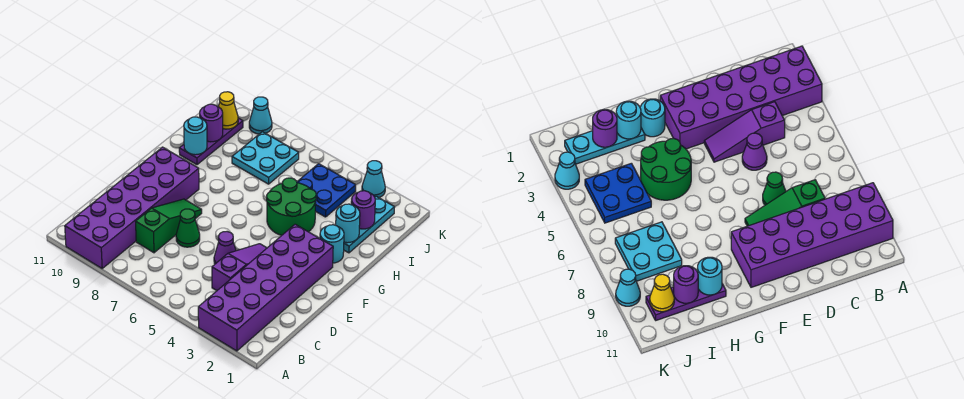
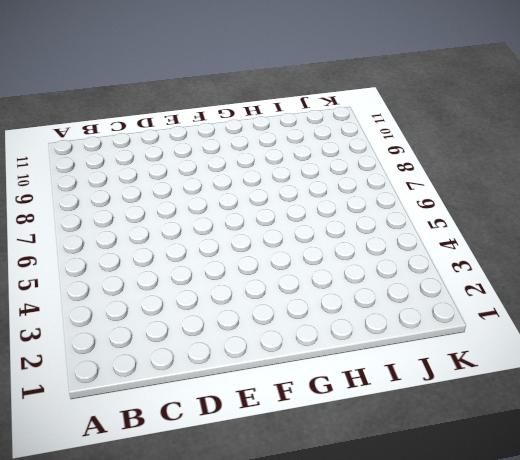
none -> purple brick A2:F3 level 1
none -> purple brick A9:F10 level 1
none -> purple slope C4:E4 level 1 top C

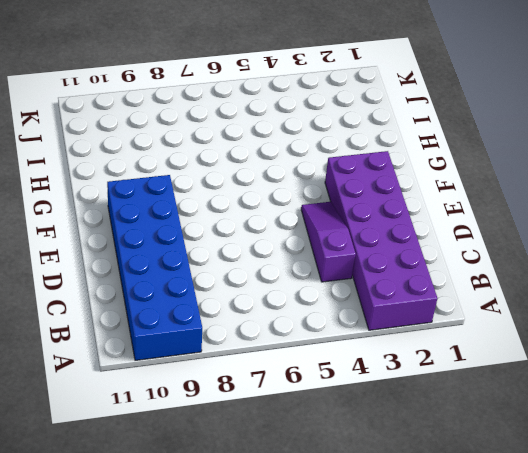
blue brick A9:F10 level 1 -> purple brick A9:F10 level 1
none -> green slope C8:E8 level 1 top C
none -> purple cone D5 level 1
none -> green cone D7 level 1

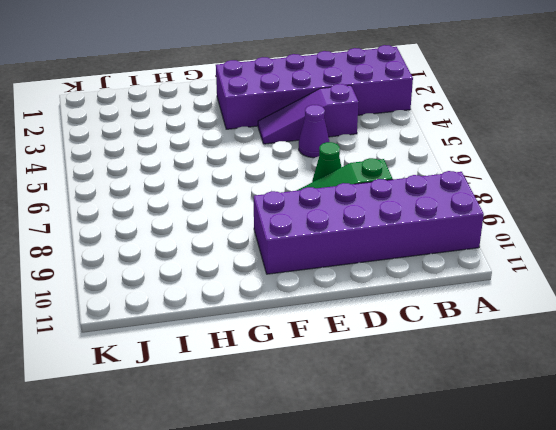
none -> cyan round brick G2 level 1
none -> green round brick G4:H5 level 1
none -> cyan plate H2:J2 level 1

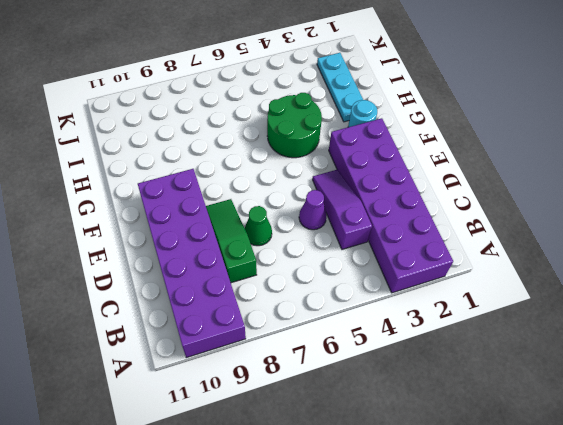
none -> purple plate H10:J10 level 1
none -> blue plate I4:J5 level 1
none -> cyan plate I7:J8 level 1

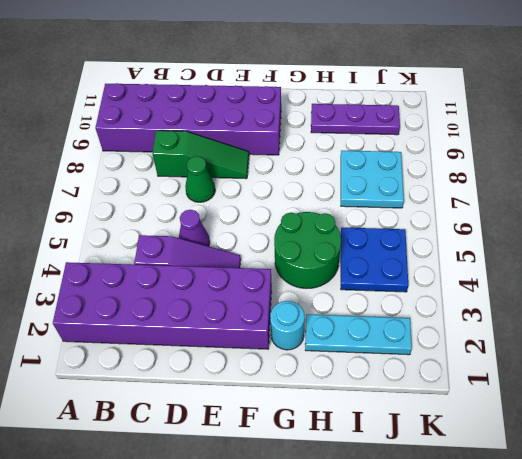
none -> cyan cone K3 level 1
none -> cyan cone K9 level 1
none -> cyan round brick H2 level 2

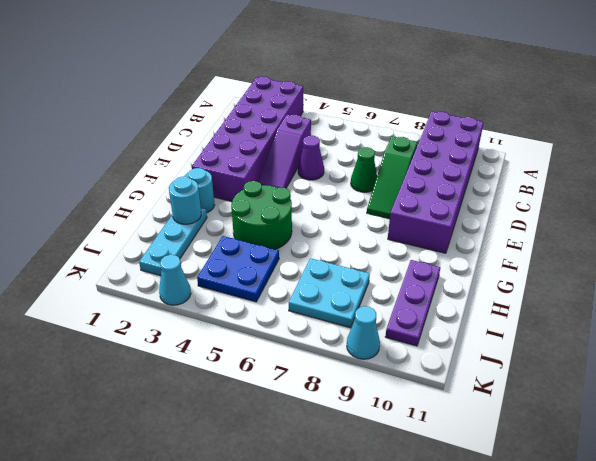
none -> cyan round brick H10 level 2
none -> purple round brick I2 level 2
none -> purple round brick I10 level 2

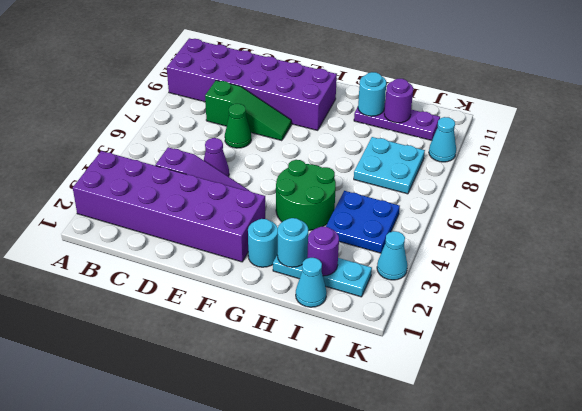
cyan cone I1 level 1 -> none
none -> yellow cone J10 level 2

